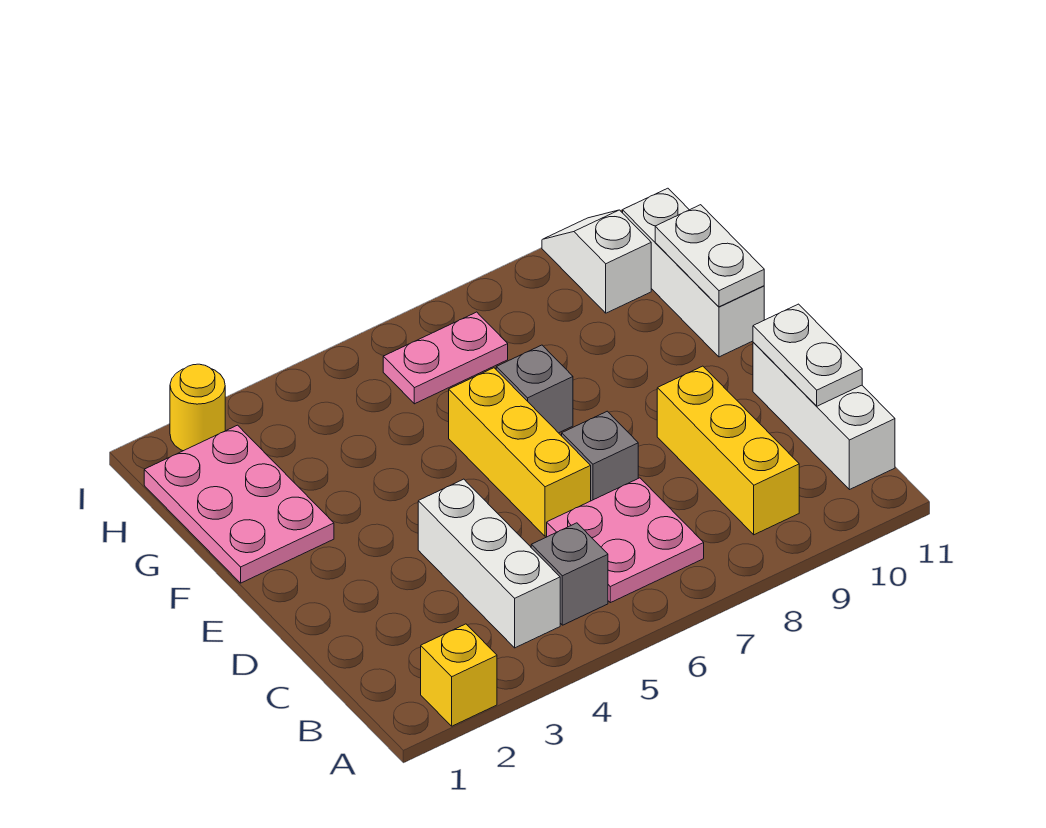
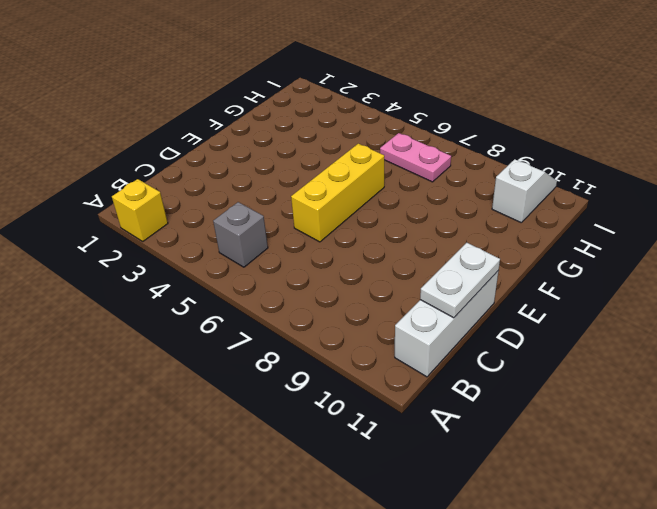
none -> white brick B4:D4 level 1
none -> pink plate B6:C7 level 1
none -> yellow brick B9:D9 level 1

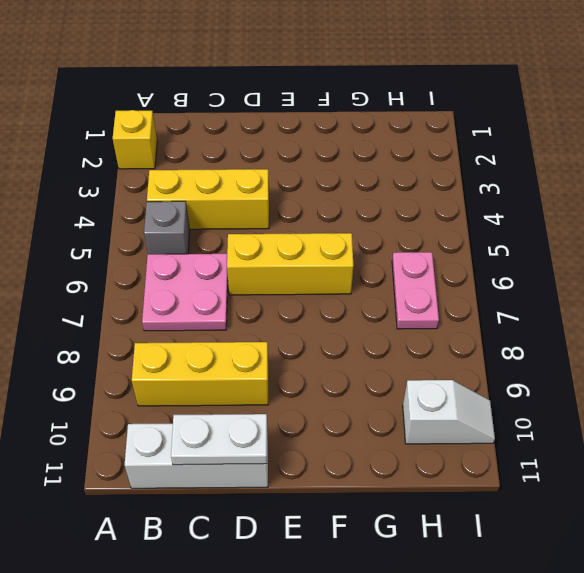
yellow brick B4:D4 level 1 -> white brick B4:D4 level 1
none -> grey brick D7 level 1
none -> pink plate F1:H2 level 1
none -> grey brick F7 level 1

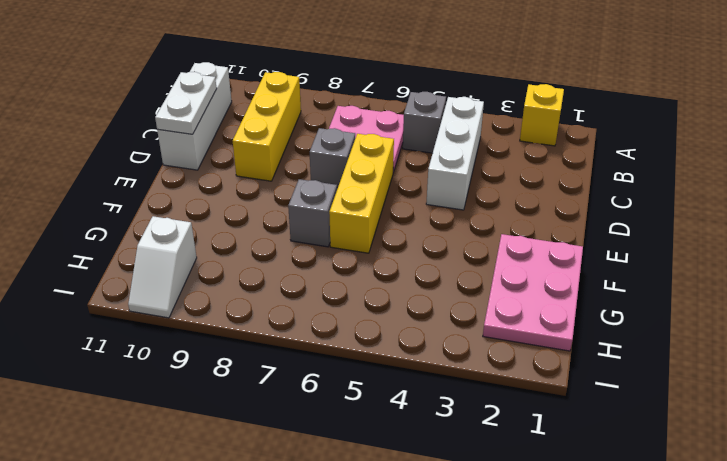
none -> white brick F11:H11 level 1
none -> pink plate H6:H7 level 1
none -> yellow round brick I2 level 1

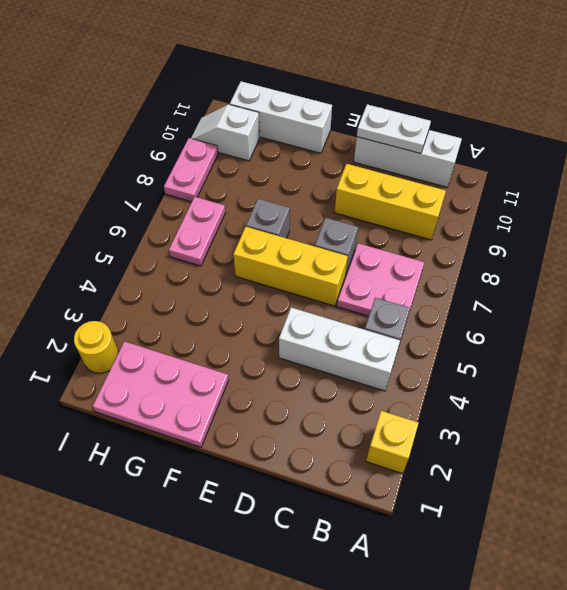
pink plate I8:I9 level 1 -> none
none -> white plate F11:G11 level 2

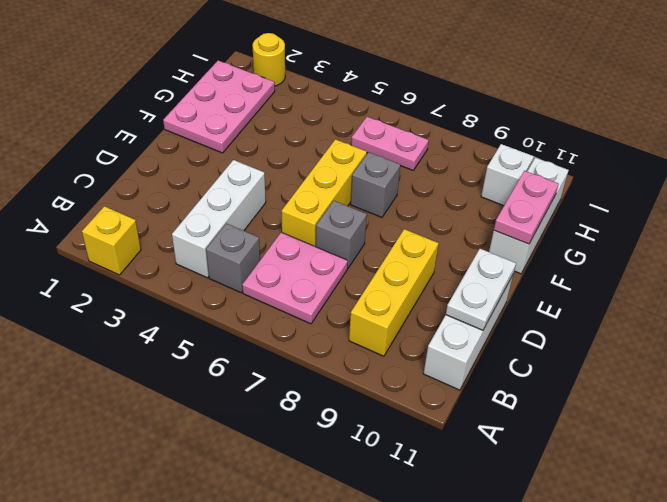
pink plate F11:G11 level 2 -> white plate F11:G11 level 2

